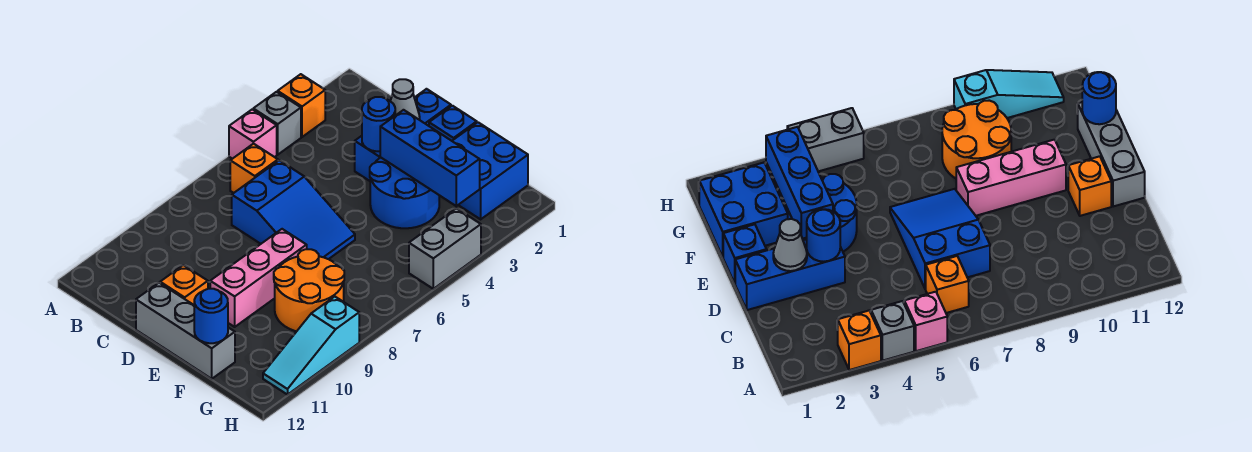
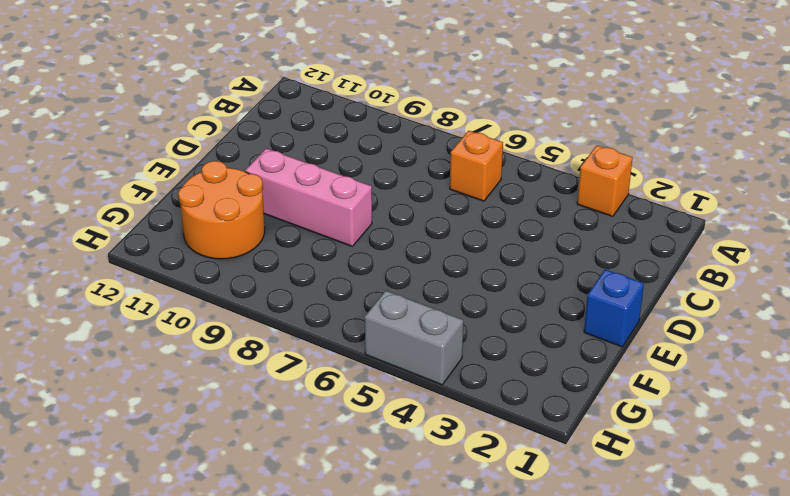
orange round brick F10:G11 level 1 -> orange round brick F8:G9 level 1
none -> grey brick A4 level 1
none -> pink brick A5 level 1
none -> blue slope C6:E7 level 1 top C

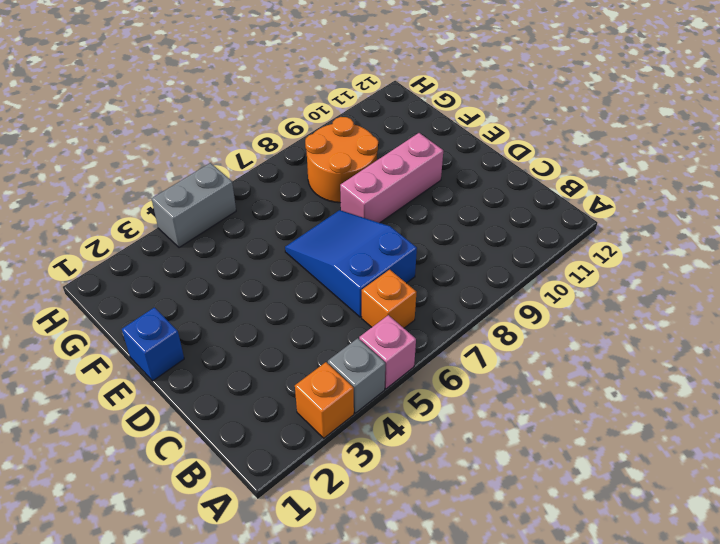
none -> blue brick D1:D3 level 1
none -> orange brick D11 level 1
none -> grey brick D12:F12 level 1

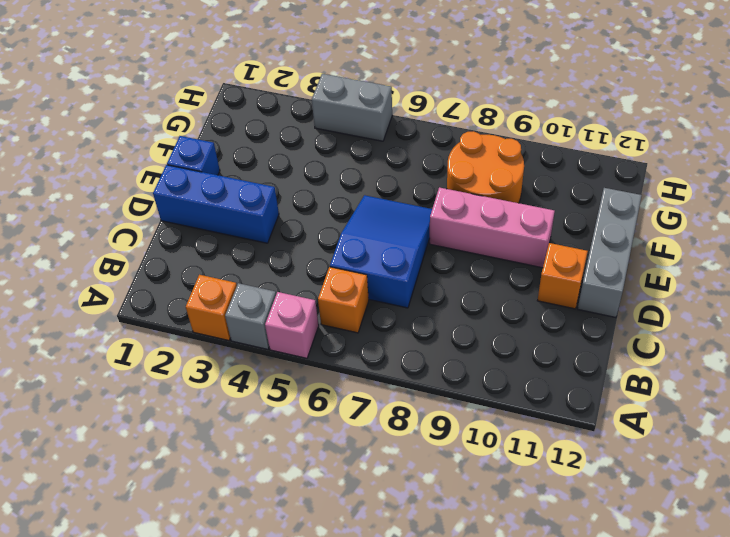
none -> blue round brick E3:F4 level 1
none -> blue brick F1:G2 level 1
none -> cyan slope H9:H11 level 1 top 9

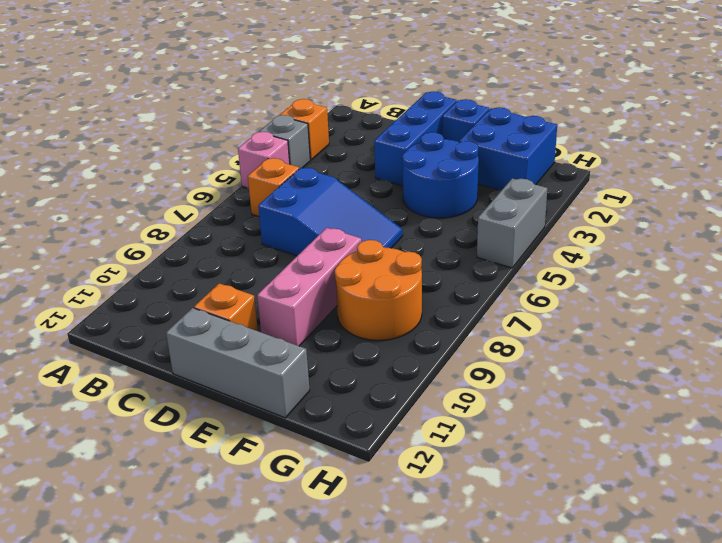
none -> cyan slope H9:H11 level 1 top 9
none -> grey cone D2 level 2
none -> blue round brick D3 level 2

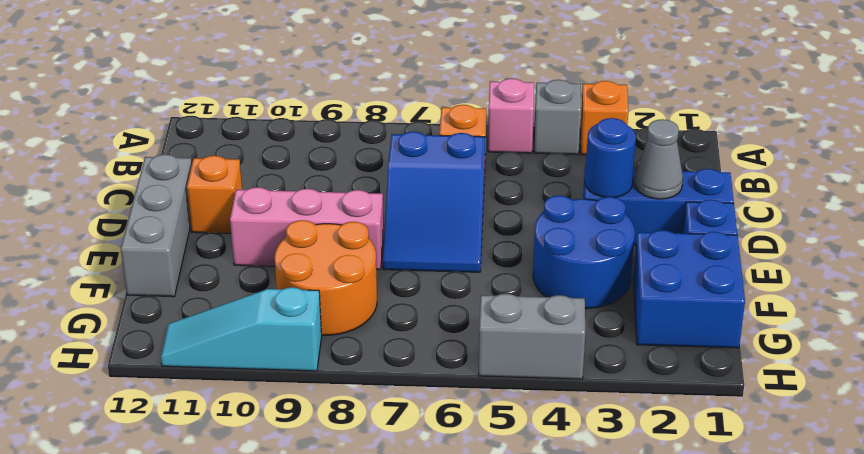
none -> blue brick E3:G3 level 2
none -> blue round brick F12 level 2

